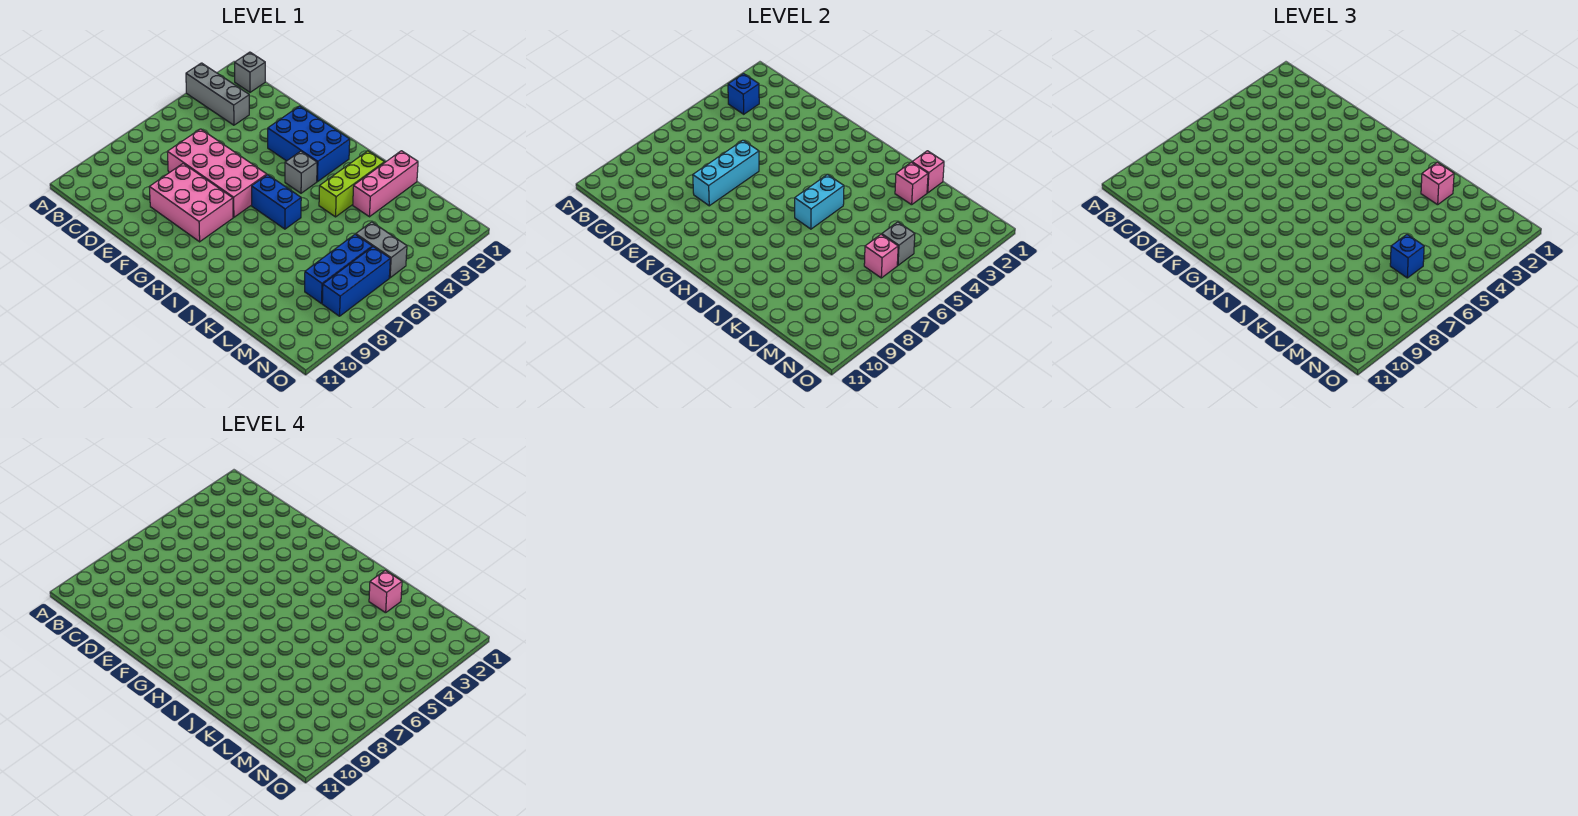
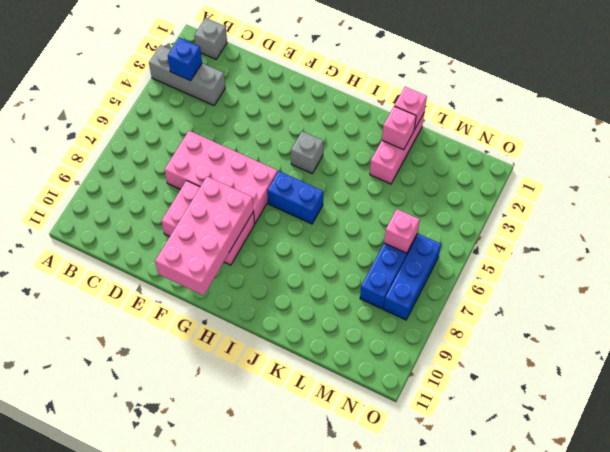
pink brick F8:G11 level 2 -> none
none -> blue brick F2:H3 level 1
none -> lime brick J2:J4 level 1
none -> grey brick M5:N5 level 1

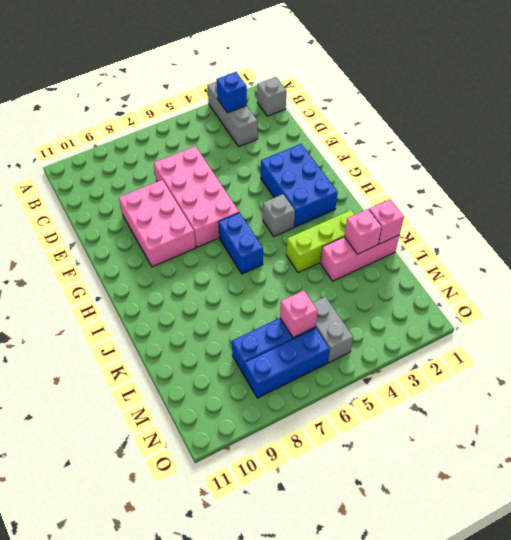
none -> cyan brick E6:E8 level 2
none -> cyan brick I5:I6 level 2
none -> grey brick M5 level 2

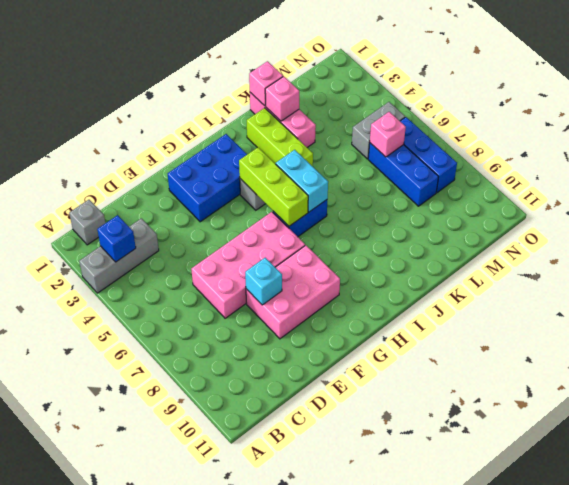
cyan brick E8 level 2 -> cyan brick E6:E8 level 2
lime brick H4:H6 level 2 -> none
none -> grey brick M5 level 2
none -> pink brick K2 level 3
none -> blue brick M6 level 3

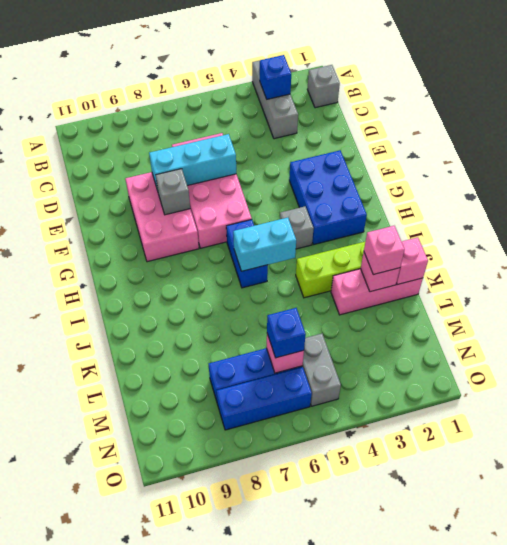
grey brick F8 level 2 -> grey brick M5 level 2
none -> pink brick K2 level 4

